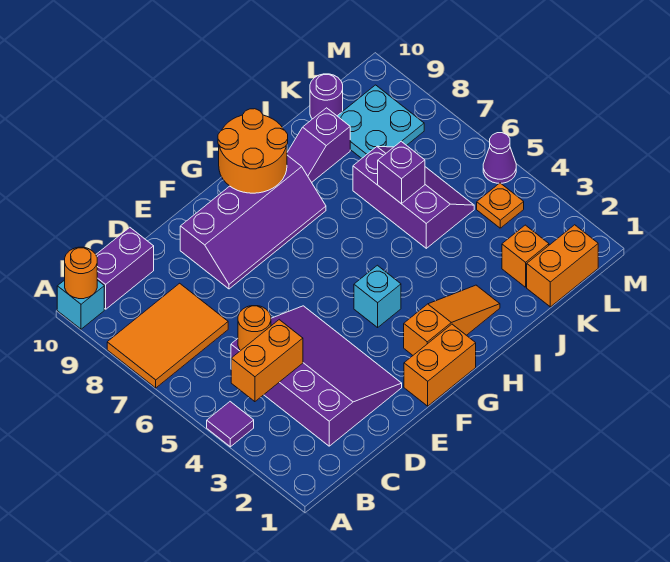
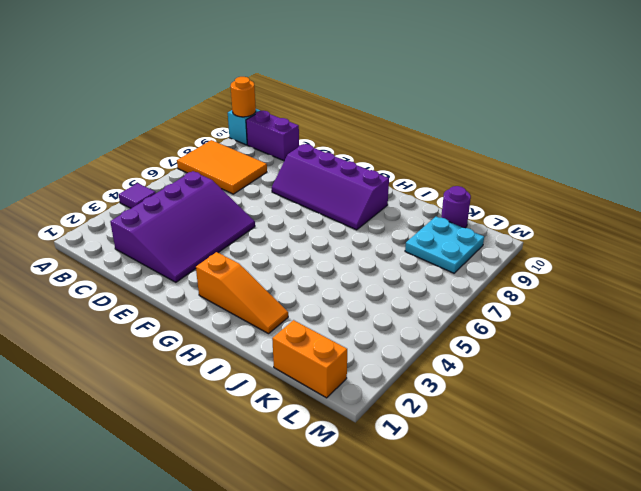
none -> orange brick F1:G1 level 1
none -> cyan brick G4 level 1
none -> purple slope I9:J9 level 1 top J

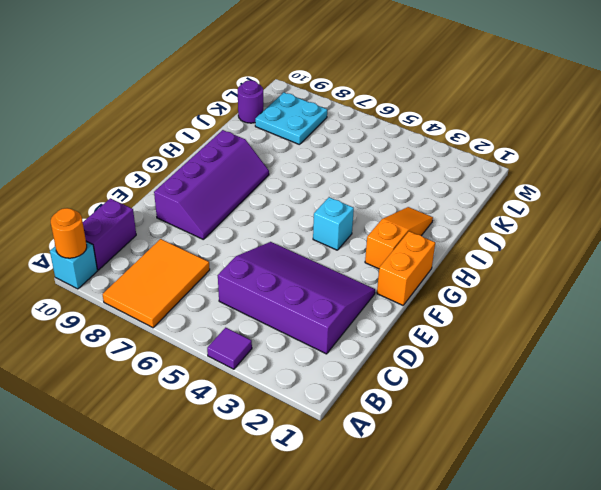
none -> purple slope I9:J9 level 1 top J
none -> purple slope J5:K7 level 1 top J
none -> orange brick K1:L1 level 1

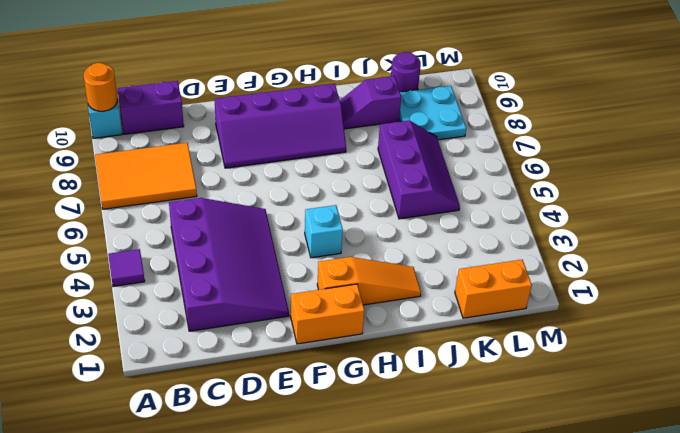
none -> orange brick K2 level 1
none -> orange plate L4 level 1
none -> purple cone M5 level 1

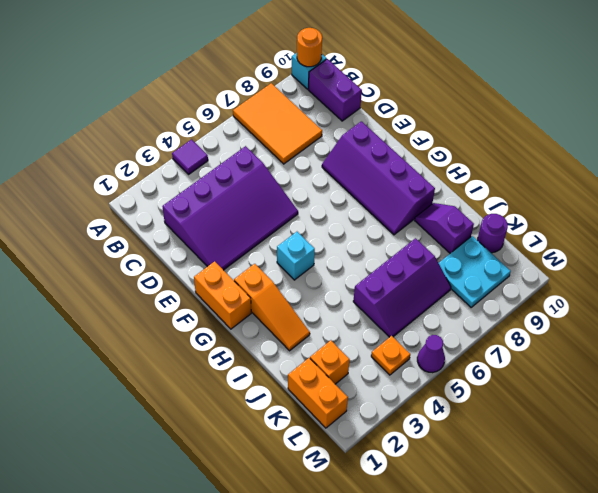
none -> orange brick B4:C4 level 2
none -> orange round brick C5 level 2
none -> orange round brick G9:H10 level 2

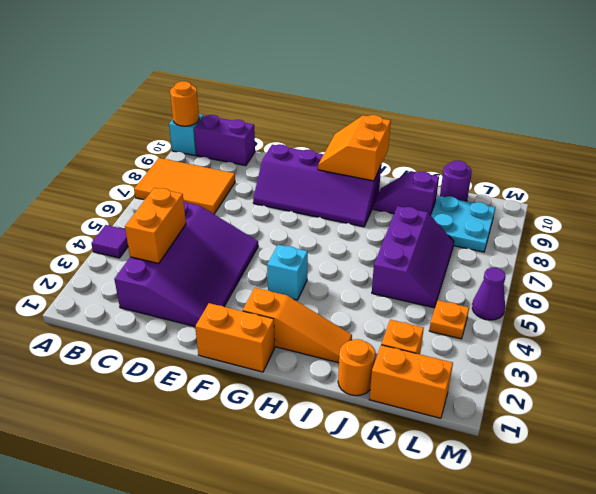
orange brick C3:C4 level 2 -> orange brick B4:C4 level 2
orange slope G9:H10 level 2 top H -> orange round brick G9:H10 level 2
orange round brick J1 level 1 -> orange round brick C5 level 2
none -> purple brick J6 level 2

